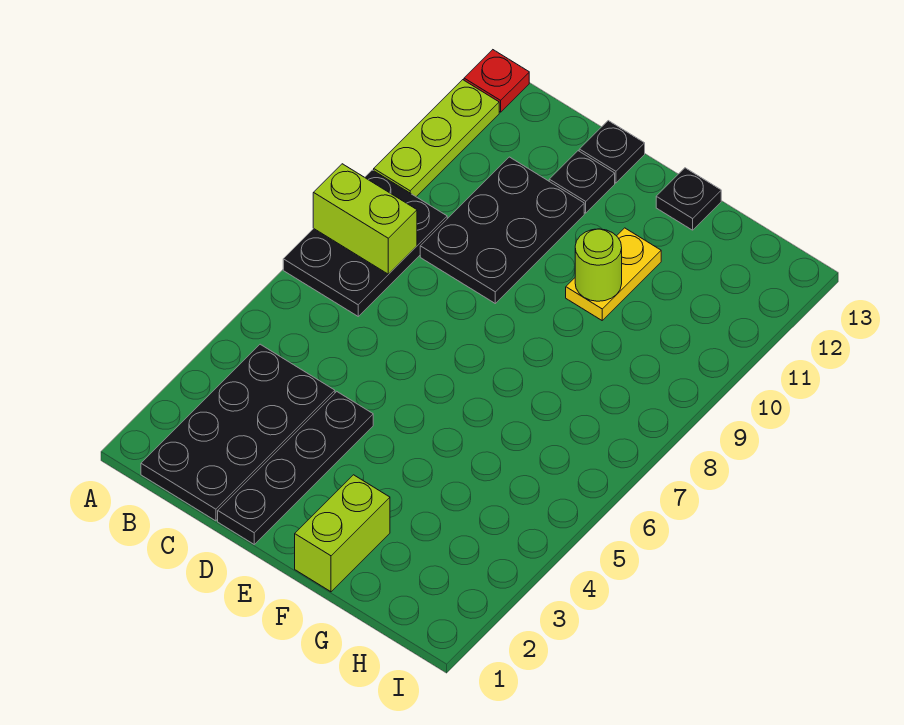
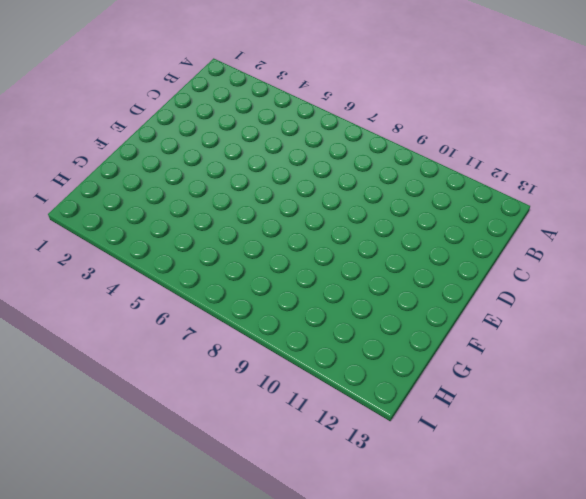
none -> black plate A7:B9 level 1
none -> lime plate A10:A12 level 1
none -> red plate A13 level 1

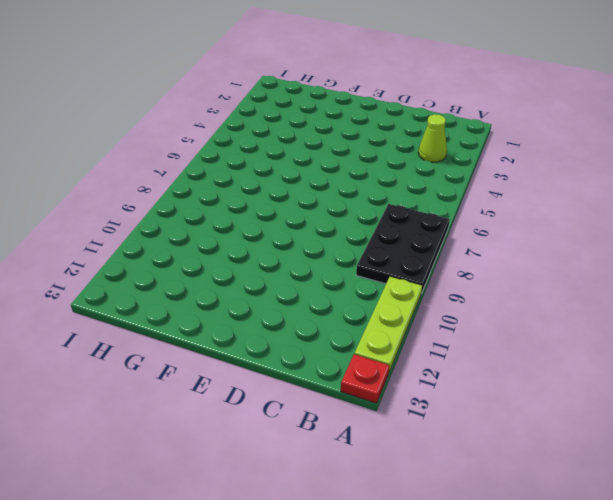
lime cone B3 level 1 -> black plate B1:C4 level 1
none -> black plate C9:D11 level 1
none -> black plate D1:D4 level 1
none -> black plate D12 level 1

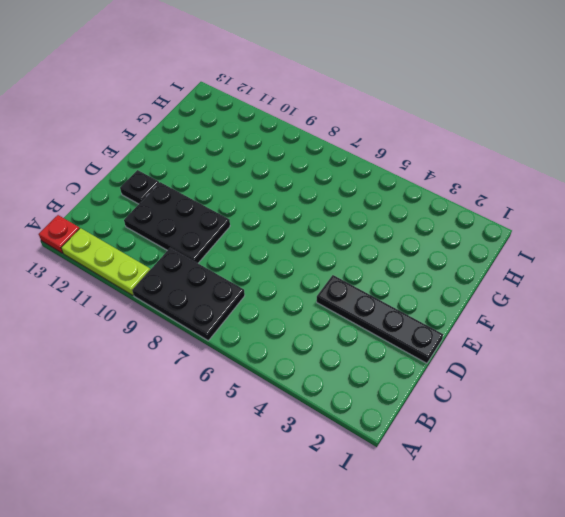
none -> black plate B1:C4 level 1
none -> black plate D13 level 1
none -> lime brick F1:F2 level 1

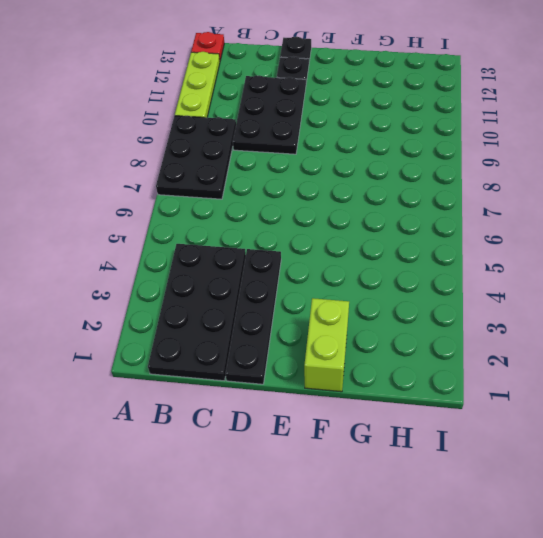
none -> yellow plate F10:F11 level 1
none -> black plate F13 level 1
none -> lime brick A8:B8 level 2

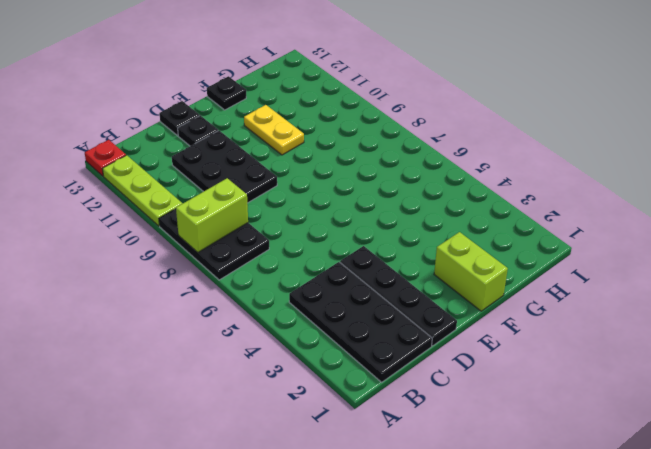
none -> lime round brick F10 level 2

